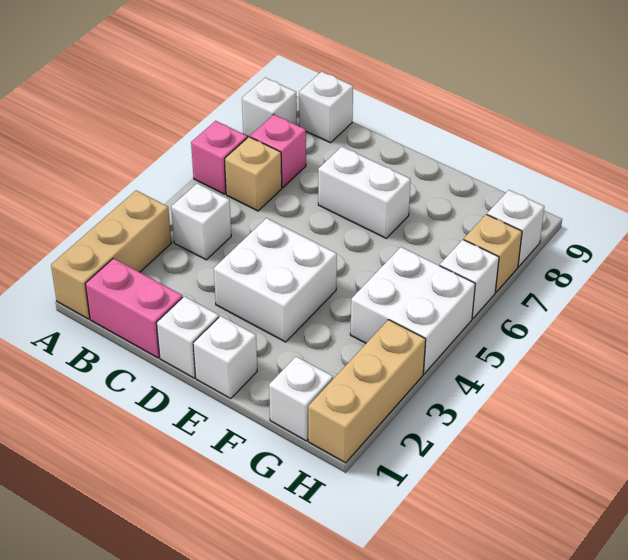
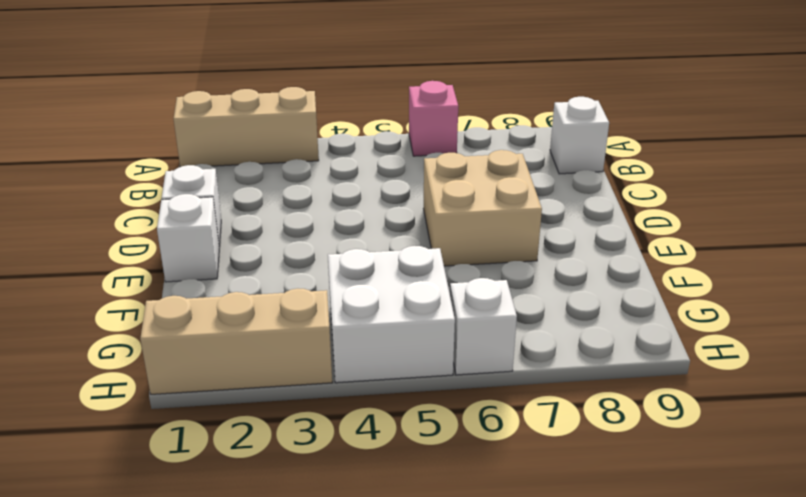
tan brick D6:E7 level 1 -> white brick D7:E7 level 1
none -> white brick A8 level 1
none -> pink brick B1:C1 level 1
none -> white brick B4 level 1

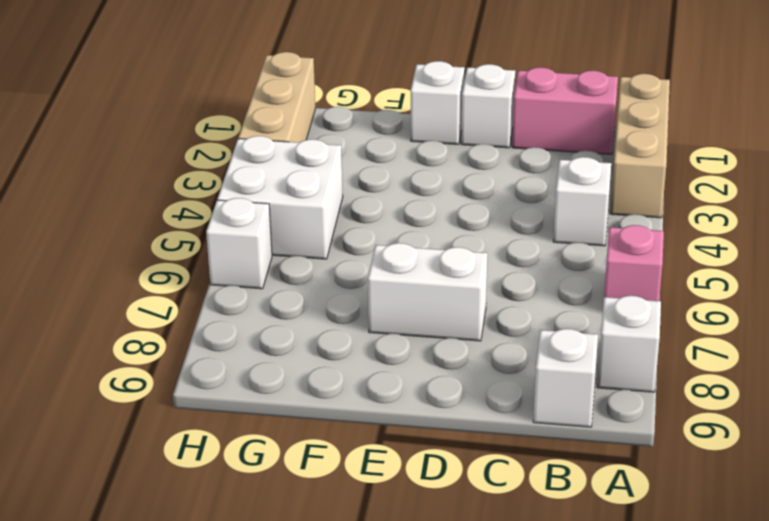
none -> tan brick B6 level 1
none -> pink brick B7 level 1
none -> white brick D3:E4 level 1

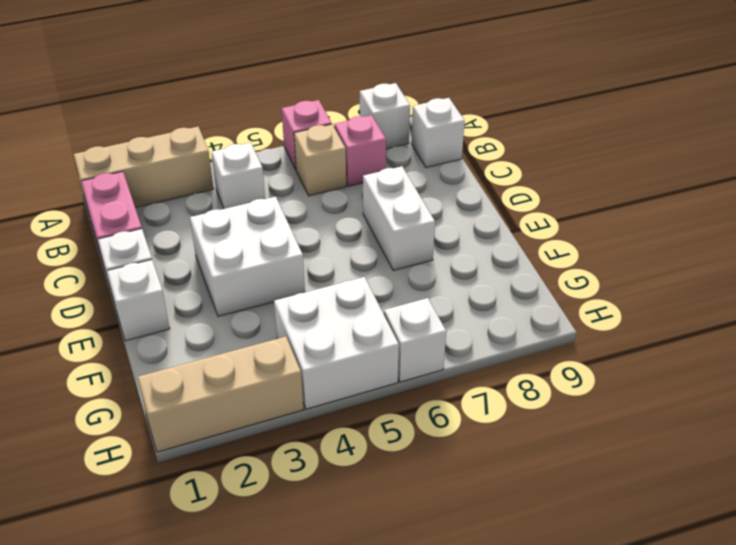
none -> white brick G1 level 1
none -> tan brick H7 level 1
none -> white brick H8 level 1

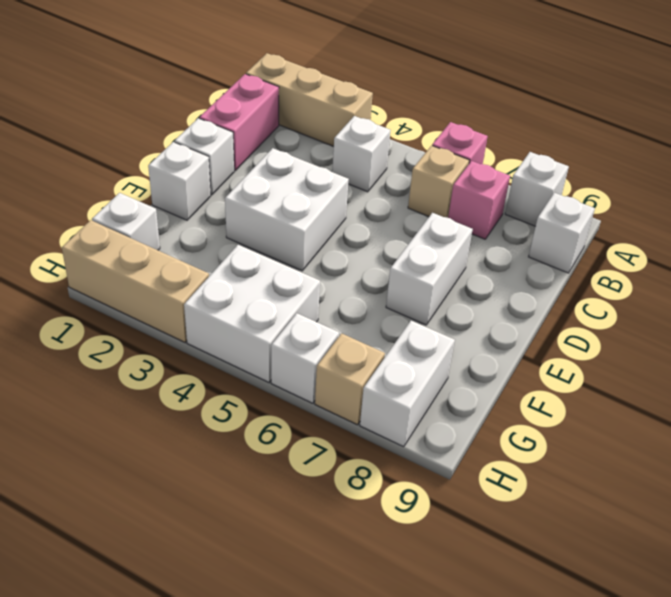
white brick G8:H8 level 1 -> white brick H8 level 1

